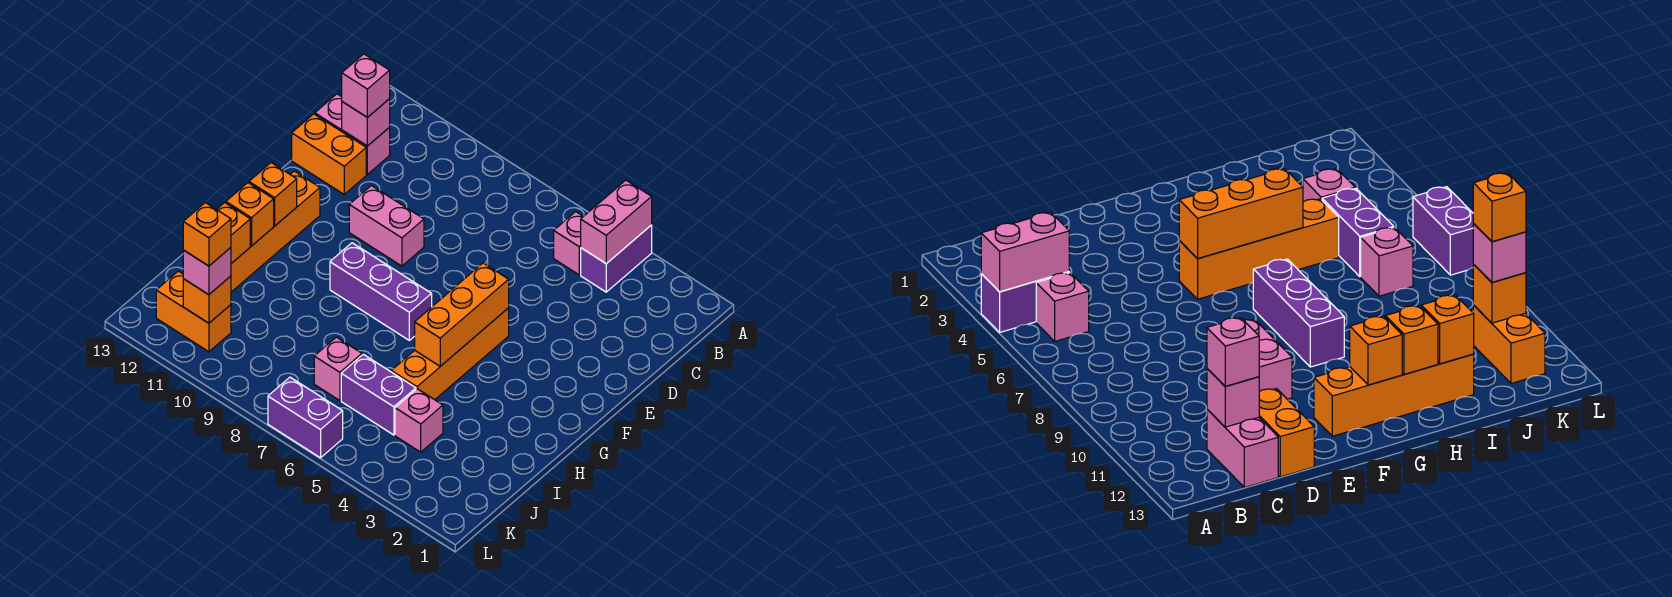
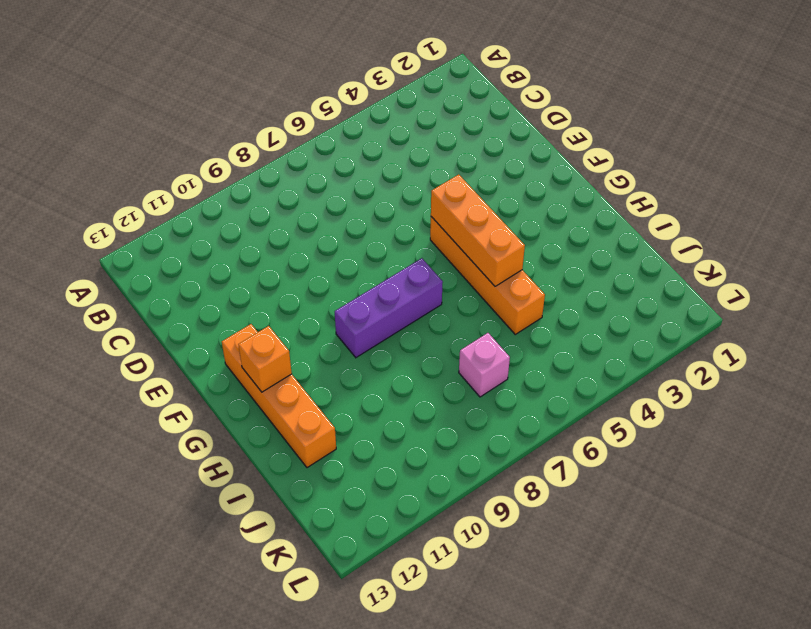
none -> purple brick A4:B4 level 1
none -> pink brick B5 level 1
none -> pink brick C12:C13 level 1

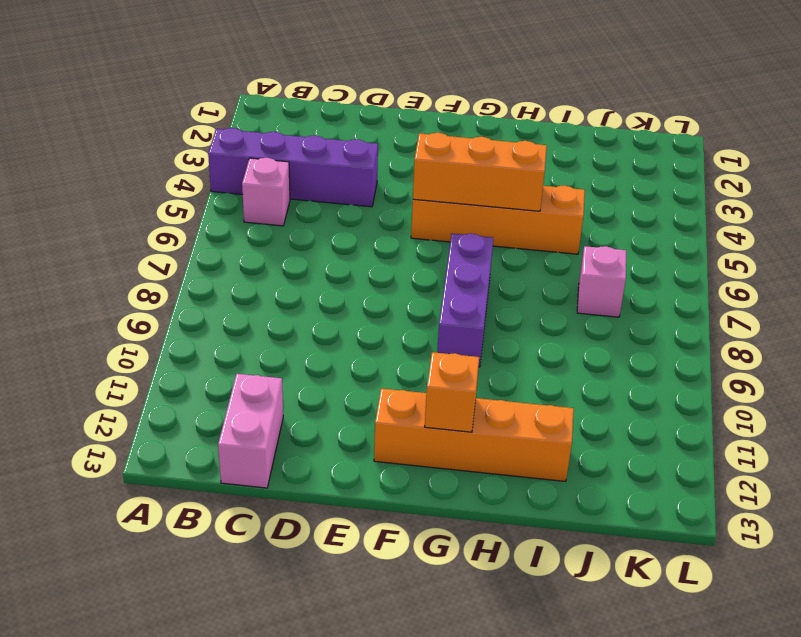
purple brick A4:D4 level 1 -> purple brick A4:B4 level 1
none -> orange brick D12:D13 level 1
none -> pink brick E9:E10 level 1
none -> pink brick J4 level 1

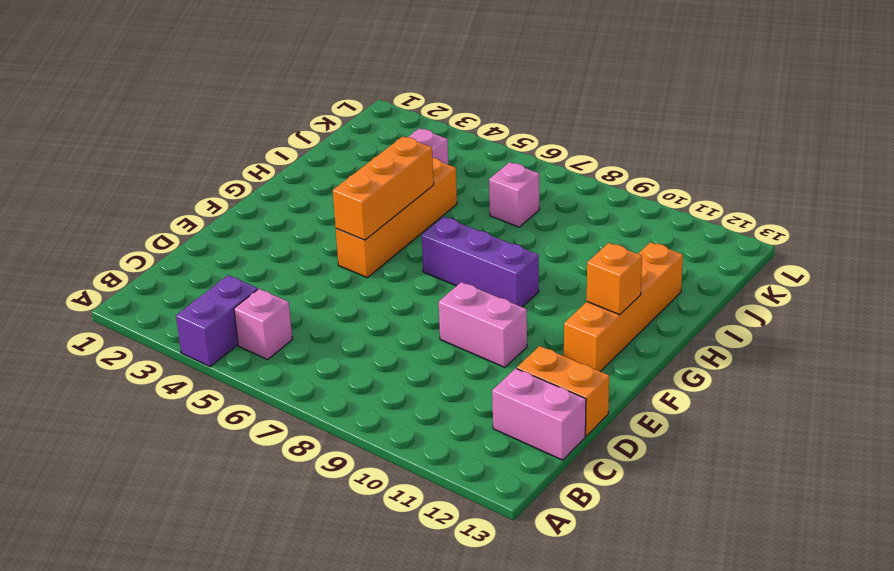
none -> purple brick J5:J6 level 1
none -> orange brick K11:K12 level 1
none -> purple brick L6:L7 level 1

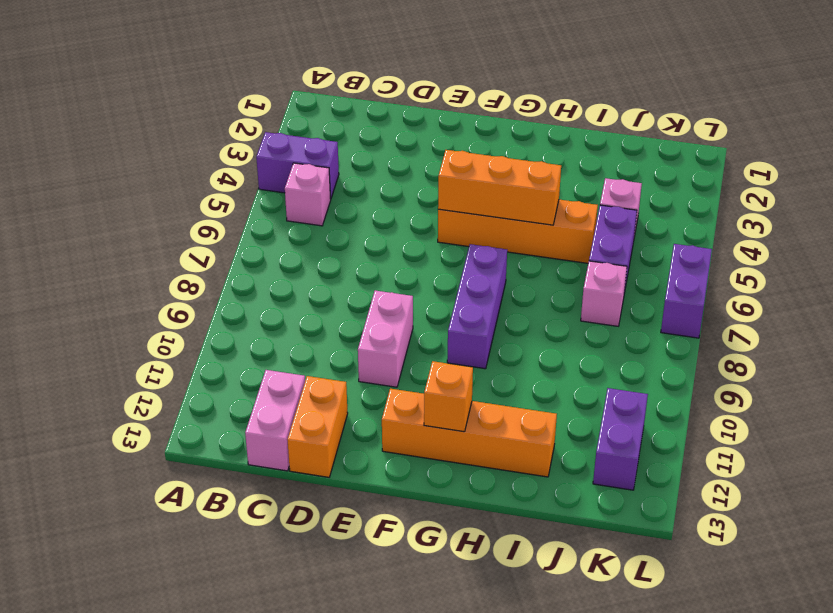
purple brick K11:K12 level 1 -> orange brick K11:K12 level 1
none -> pink brick A4:B4 level 2
none -> pink brick C12 level 2
none -> orange brick H12 level 2

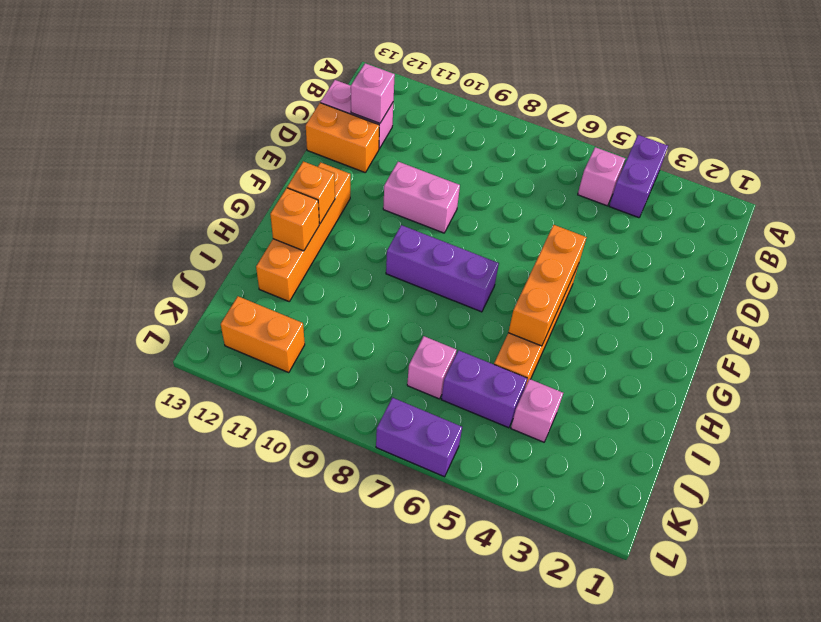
none -> pink brick A4:B4 level 2
none -> orange brick I12 level 2
none -> orange brick K11 level 2

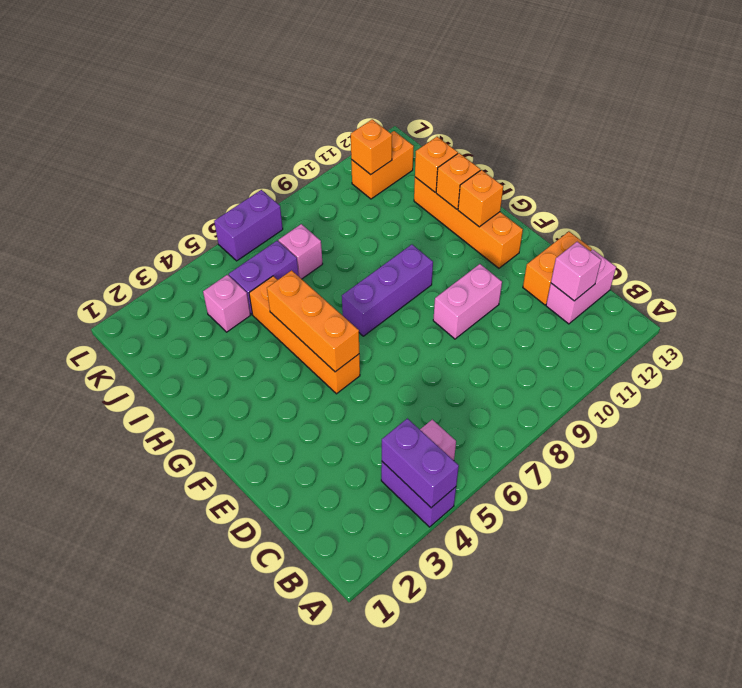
purple brick A4:B4 level 2 -> pink brick A4:B4 level 2
none -> pink brick C12 level 3
none -> pink brick K11 level 3
none -> orange brick K11 level 4

